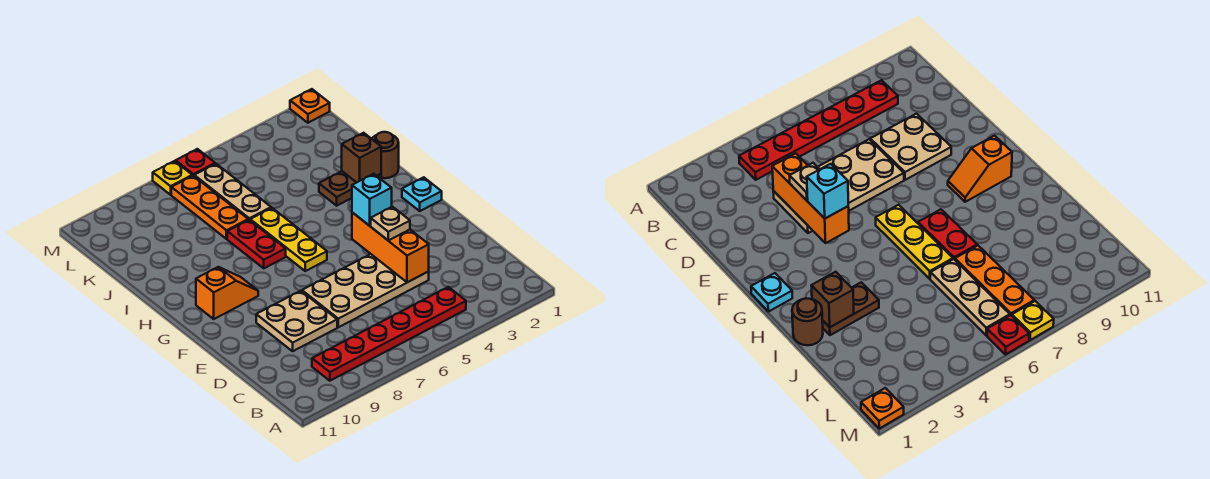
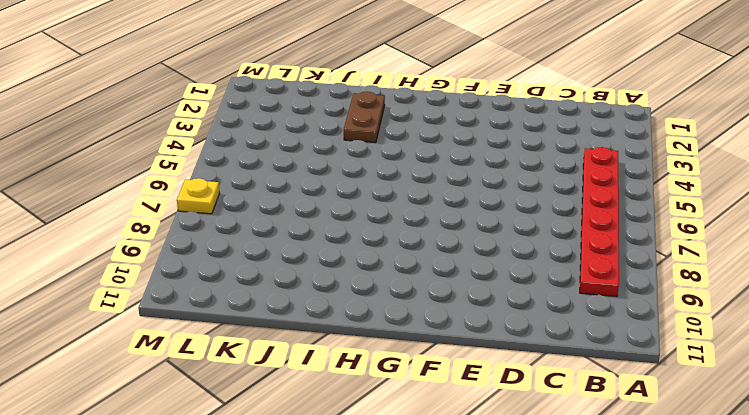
none -> tan plate D4:E7 level 1
none -> tan plate D8:E9 level 1
none -> cyan plate G1 level 1

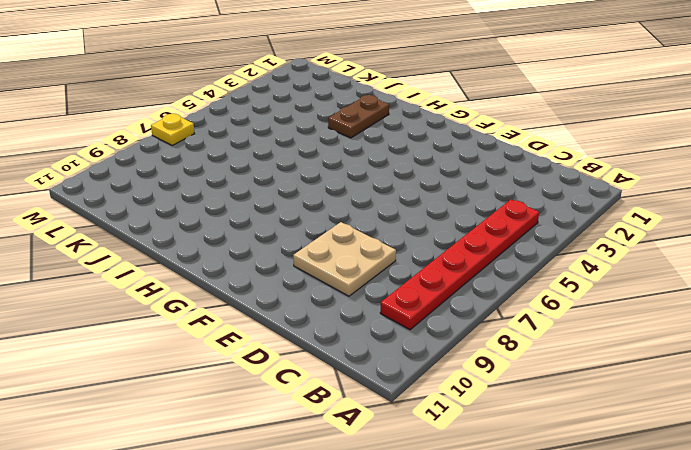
none -> tan plate D4:E7 level 1
none -> cyan plate G1 level 1
none -> yellow plate G6:I6 level 1

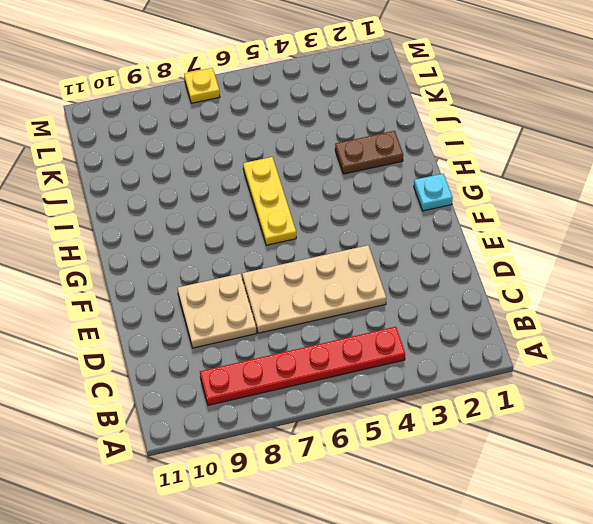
none -> orange slope G9:G10 level 1 top 10
none -> red plate H7:I7 level 1
none -> brown round brick I1 level 1

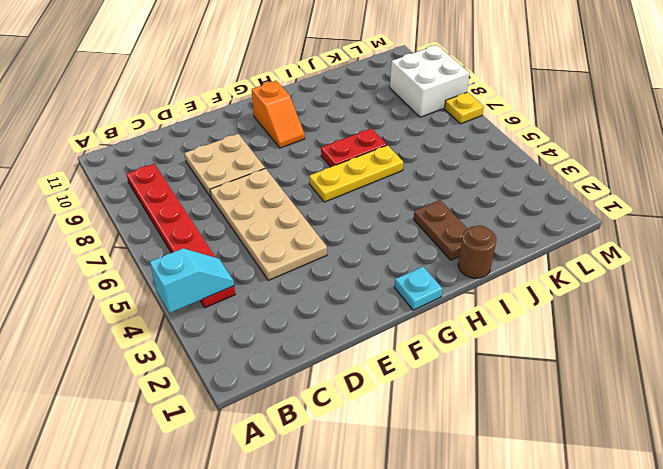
cyan slope A4:B4 level 2 top A -> none
white brick L8:M9 level 1 -> none
none -> tan plate J6:L6 level 1
none -> orange plate J7:L7 level 1
none -> orange plate M1 level 1

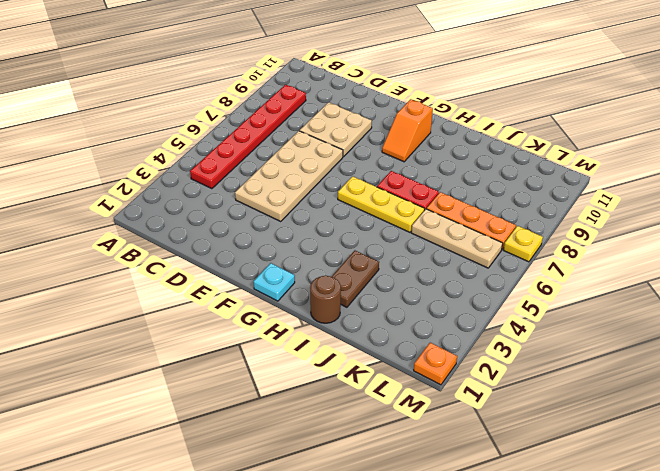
none -> red plate M6 level 1
none -> orange brick D4:F4 level 2
none -> brown brick I2 level 2

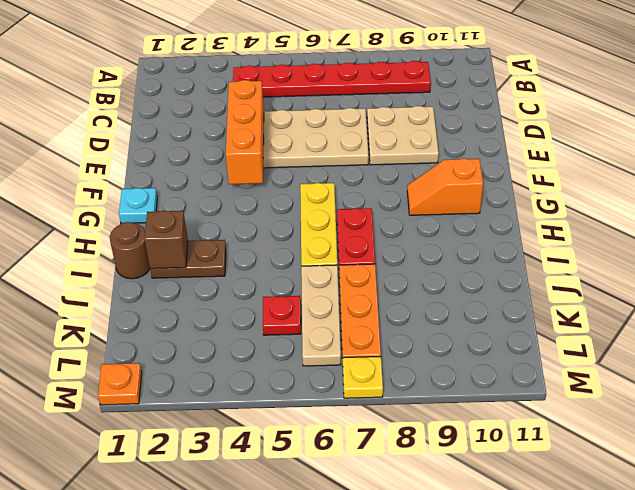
red plate K5 level 1 -> red plate M6 level 1
none -> tan plate E4 level 3
none -> cyan brick F4 level 3

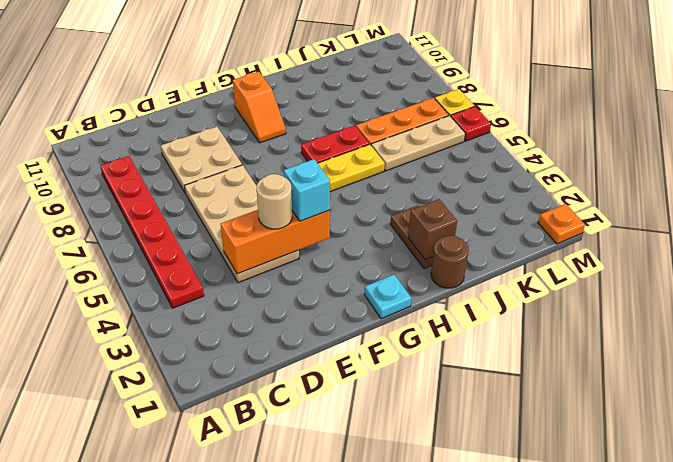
tan round brick E4 level 3 -> tan plate E4 level 3

